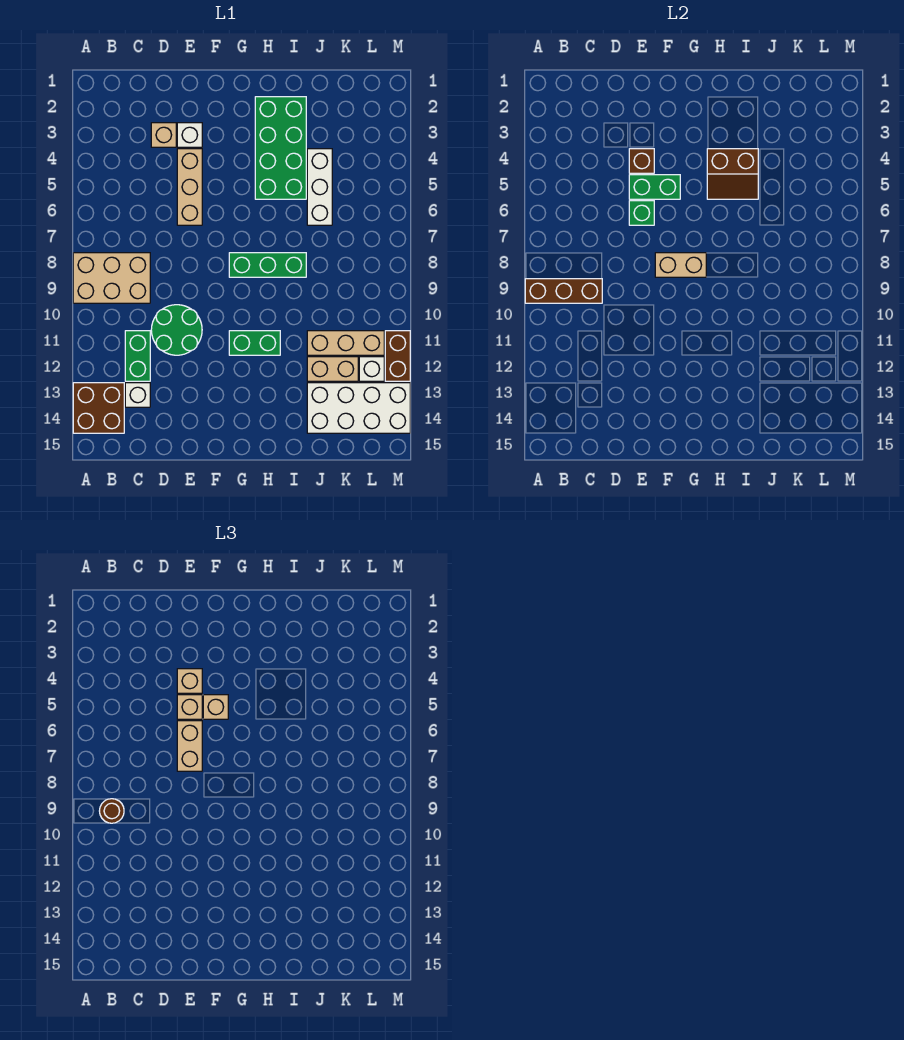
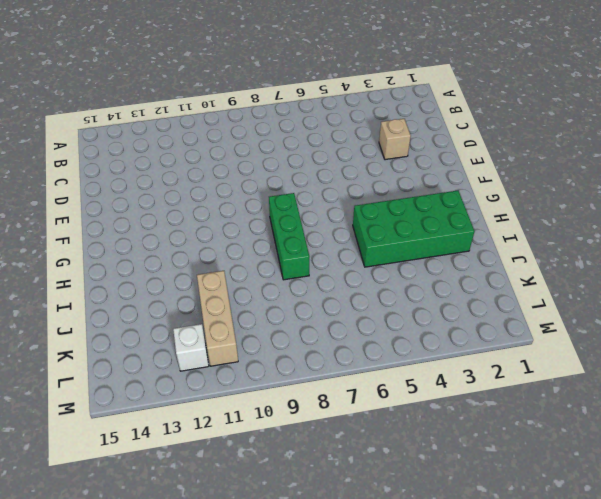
none -> tan brick A8:C9 level 1
none -> brown brick A13:B14 level 1
none -> green brick C11:C12 level 1

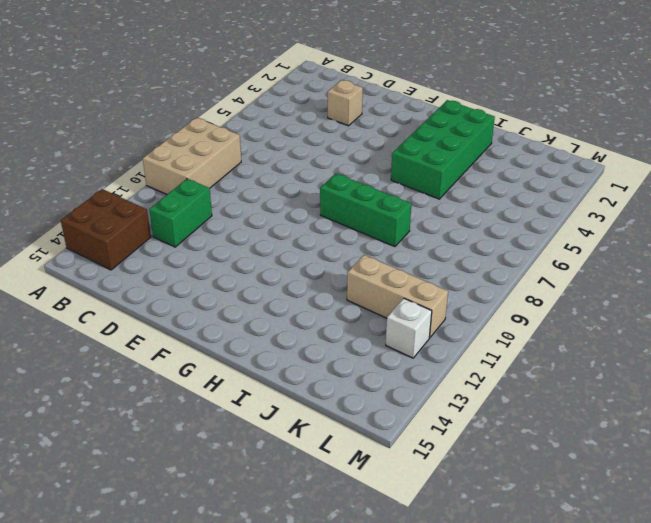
tan brick A8:B10 level 1 -> tan brick A8:C9 level 1
none -> white brick C13 level 1
none -> green round brick D10:E11 level 1
none -> white brick E3 level 1

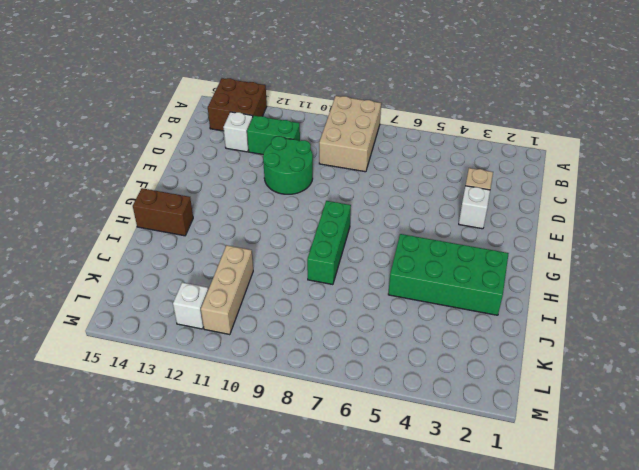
brown brick H14:H15 level 1 -> brown brick M11:M12 level 1
none -> tan brick E4:E6 level 1
none -> green brick G11:H11 level 1
none -> white brick J4:J6 level 1

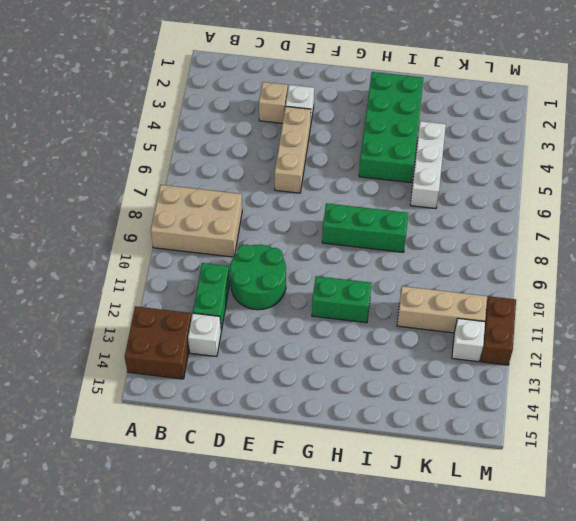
none -> tan brick J12:K12 level 1
none -> white brick J13:M14 level 1
none -> brown brick A9:C9 level 2

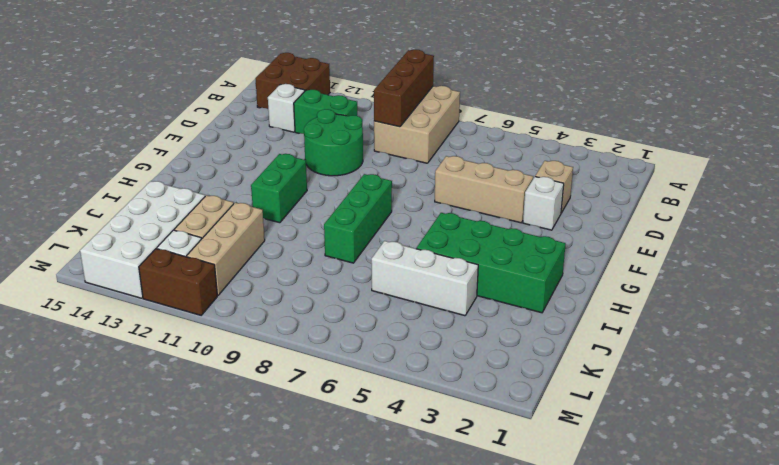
none -> brown brick E4 level 2
none -> green brick E5:F5 level 2
none -> green brick E6 level 2

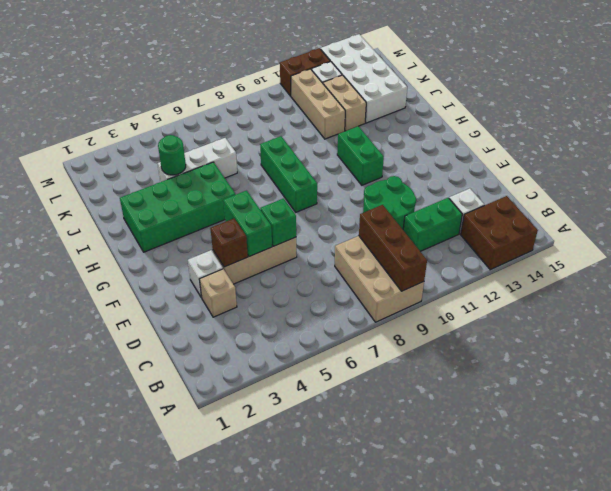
green round brick J4 level 2 -> none
none -> tan brick F8:G8 level 2
none -> brown slope H4:I5 level 2 top 4
none -> brown round brick B9 level 3

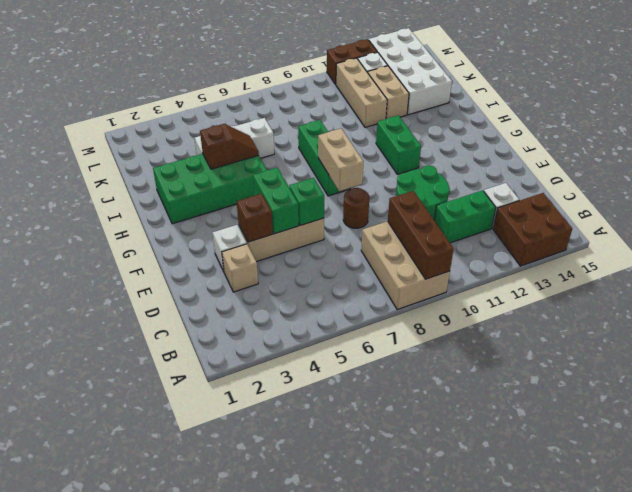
brown round brick E8 level 1 -> brown round brick B9 level 3
brown slope I4:I5 level 2 top 4 -> brown slope H4:I5 level 2 top 4
none -> tan brick E4 level 3
none -> tan brick E5 level 3
none -> tan brick E6:E7 level 3

